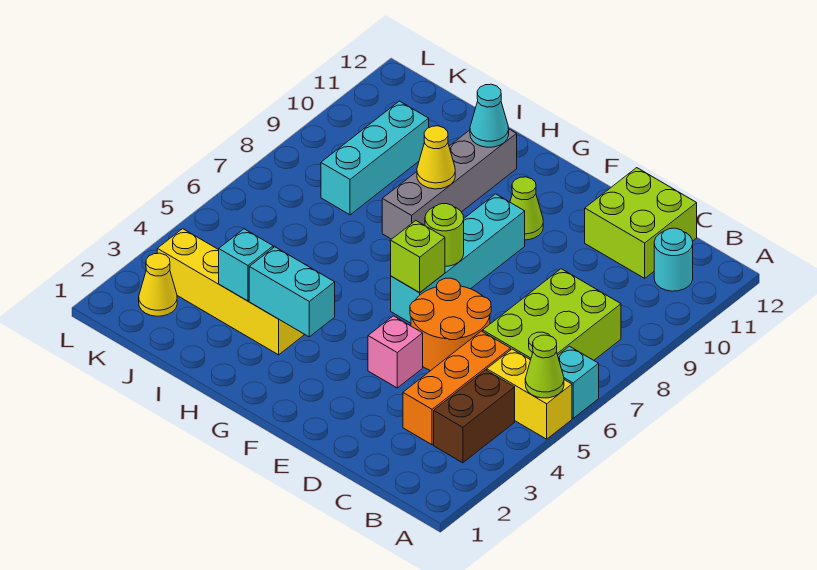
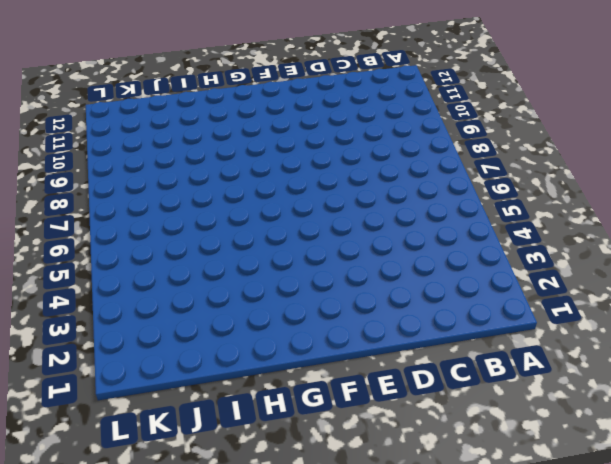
none -> yellow brick A5:B5 level 1
none -> cyan brick A6 level 1
none -> brown brick B3:B4 level 1

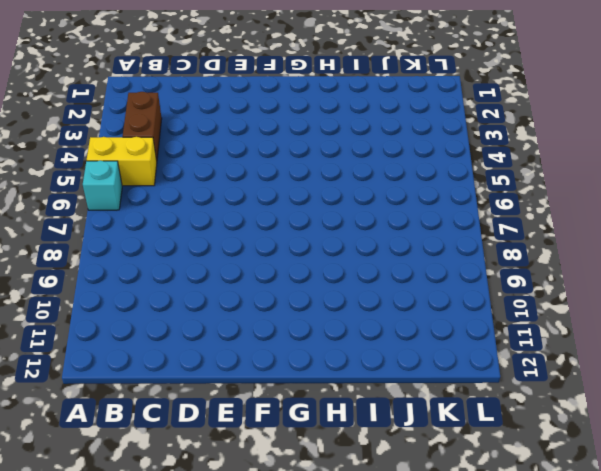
none -> lime brick B6:C8 level 1
none -> cyan round brick B11 level 1
none -> orange brick C3:C5 level 1

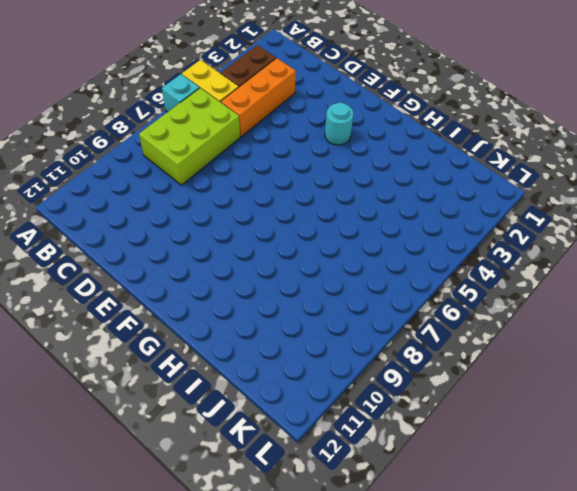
cyan round brick F3 level 1 -> cyan round brick B11 level 1
none -> lime brick C11:D12 level 1
none -> orange round brick D5:E6 level 1
none -> pink brick E4 level 1

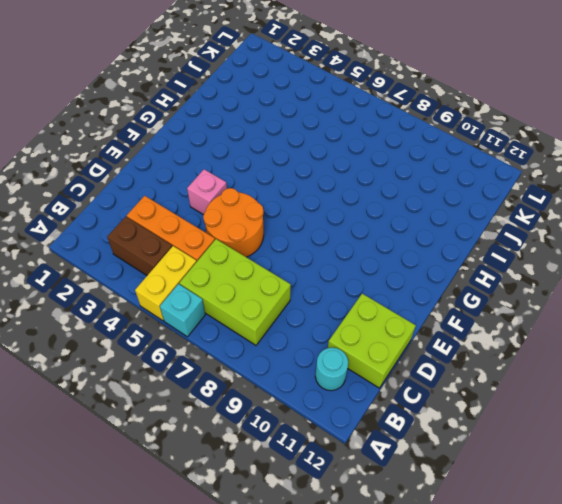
none -> cyan brick F6:F9 level 1
none -> lime cone F10 level 1
none -> yellow brick H3:K3 level 1

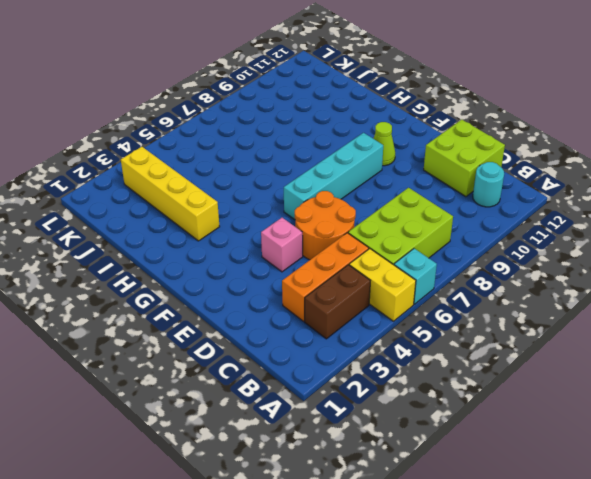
none -> grey brick H8:H11 level 1
none -> cyan brick J8:J10 level 1
none -> yellow cone K2 level 1

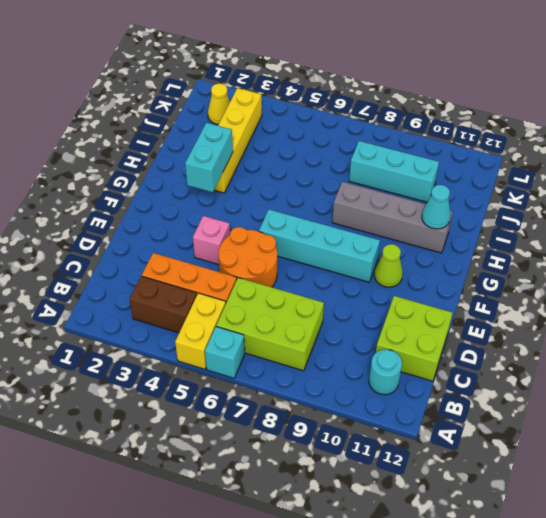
none -> lime cone A5 level 2
none -> lime brick F6 level 2
none -> lime round brick F7 level 2

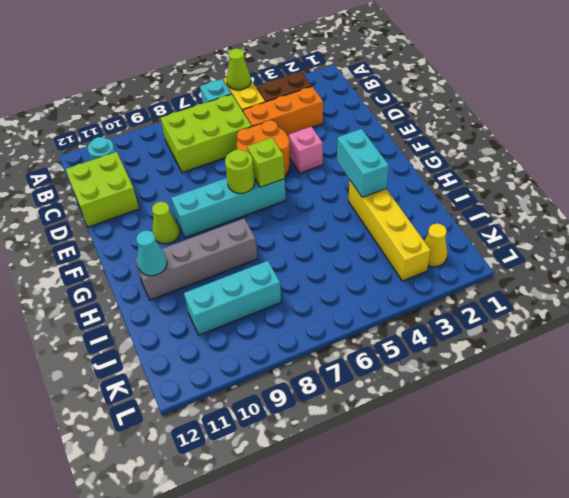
none -> yellow cone H9 level 2
none -> cyan brick I3 level 2

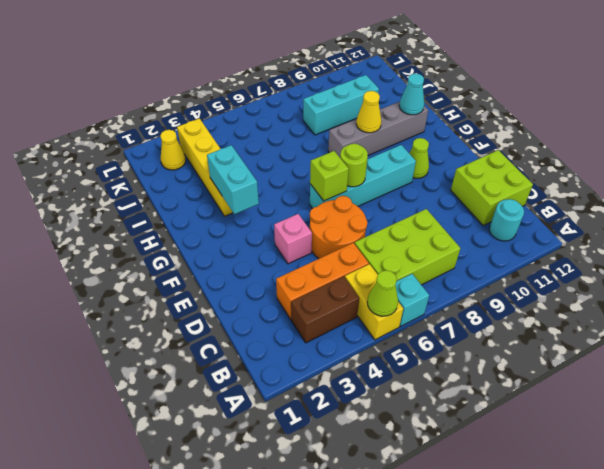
none -> cyan brick I3 level 2

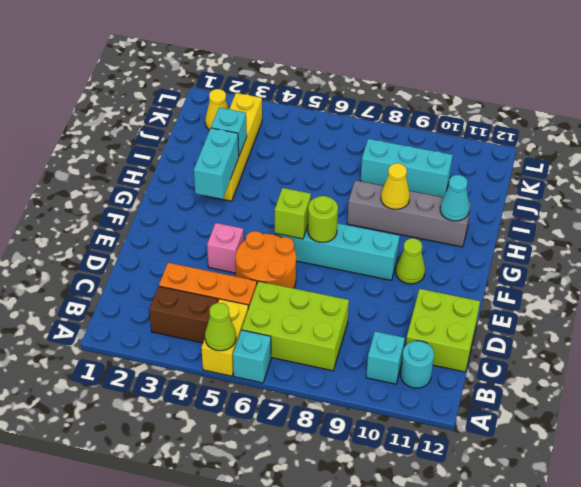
cyan brick B10 level 1 -> none

